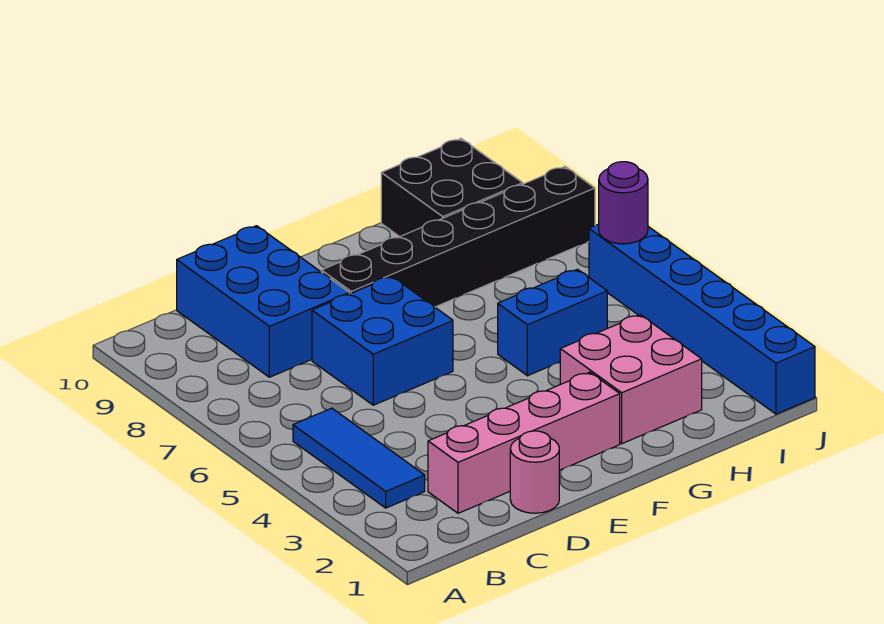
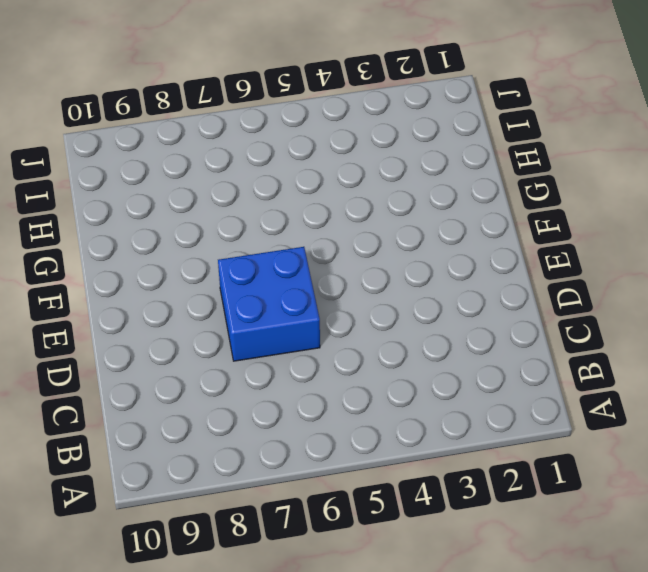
none -> blue tile B3:B5 level 1
none -> pink brick C2:F2 level 1

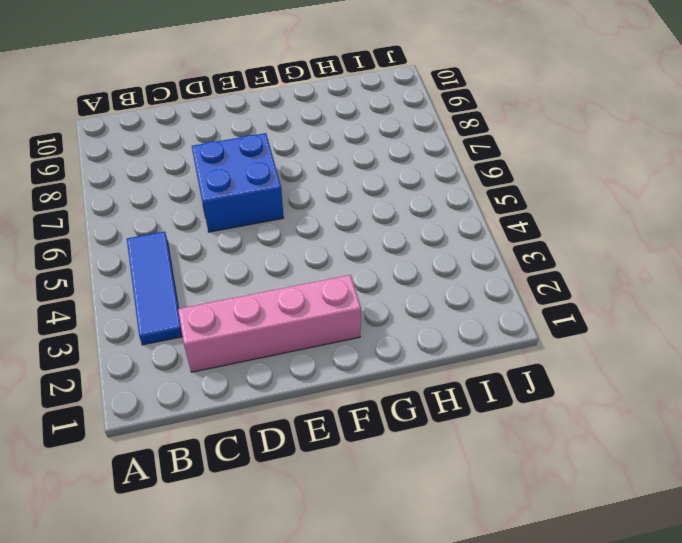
none -> blue brick C8:D10 level 1
none -> pink round brick D1 level 1

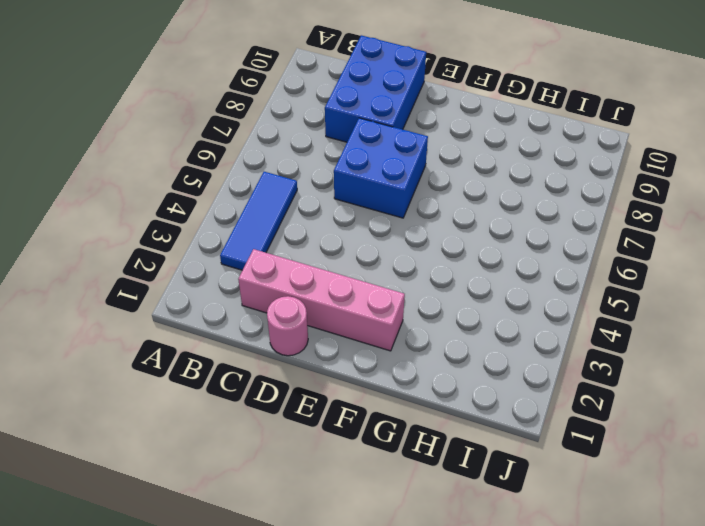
none -> black brick E8:J8 level 1
none -> pink brick G2:H3 level 1

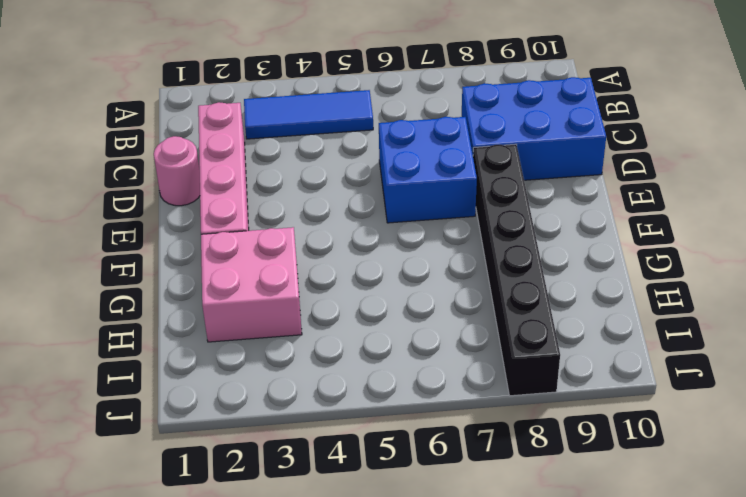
none -> blue brick G5:H5 level 1
none -> black brick H9:I10 level 1

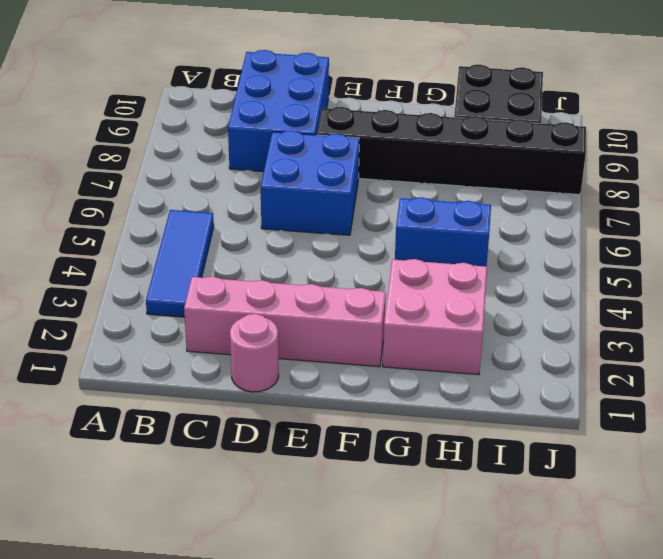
none -> blue brick J1:J6 level 1
none -> purple round brick J6 level 2

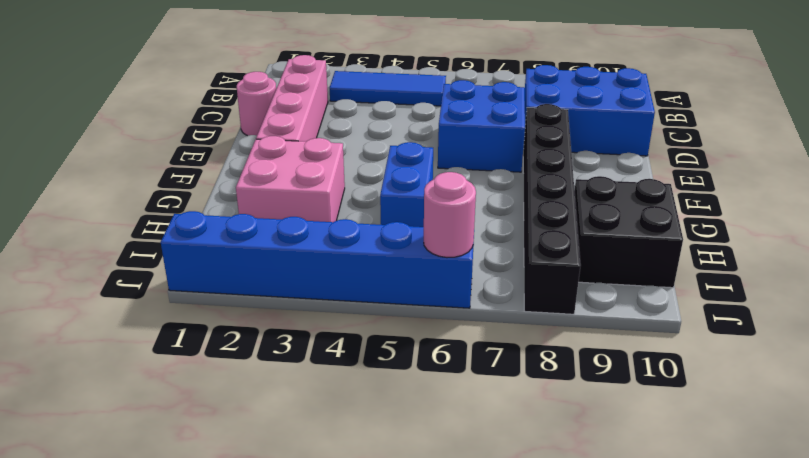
pink round brick J6 level 2 -> purple round brick J6 level 2

